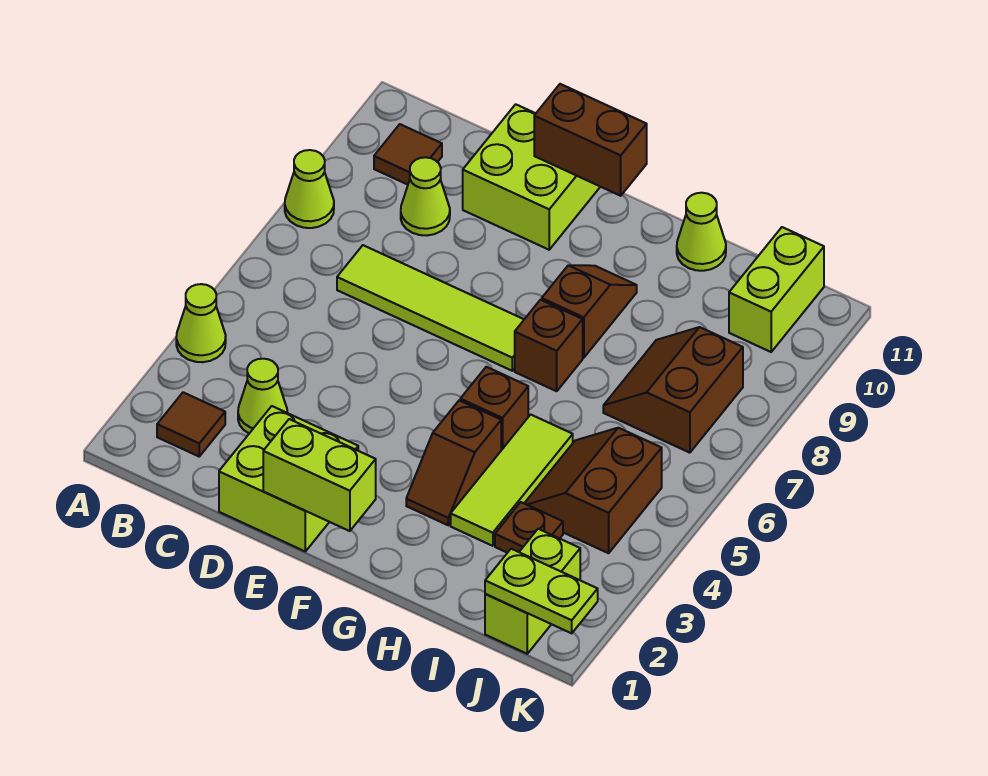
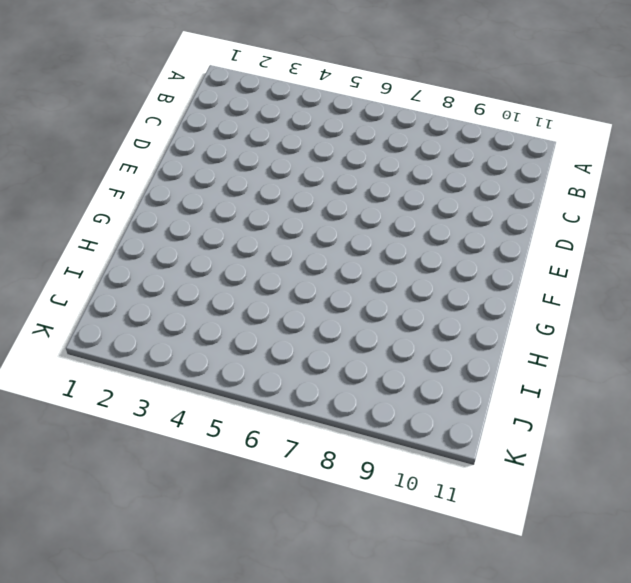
none -> lime cone A4 level 1
none -> lime cone A8 level 1
none -> brown tile B2 level 1

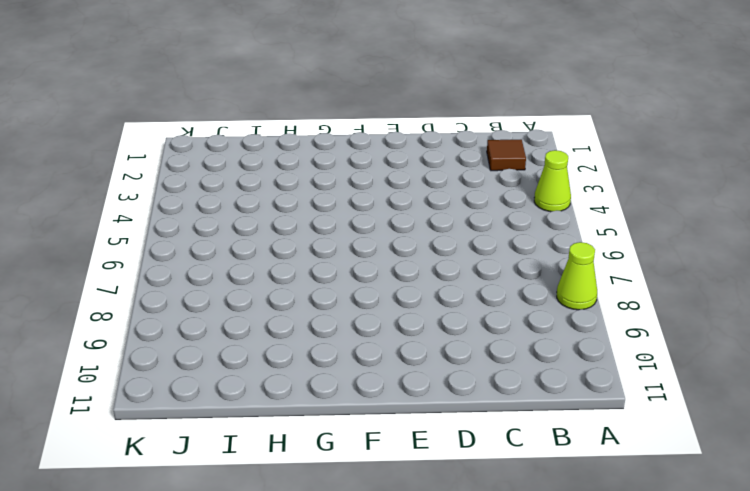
none -> brown tile B10 level 1
none -> lime cone C3 level 1
none -> lime tile C7:F7 level 1

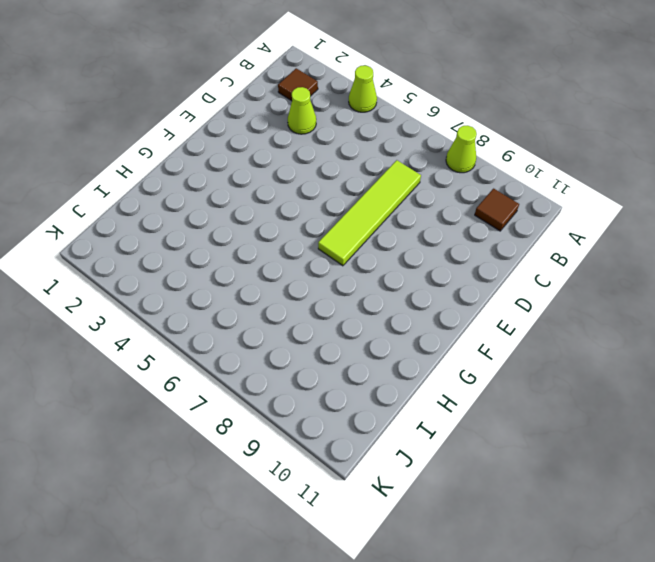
none -> lime cone C9 level 1
none -> lime brick D1:E2 level 1
none -> lime brick D10:E11 level 1

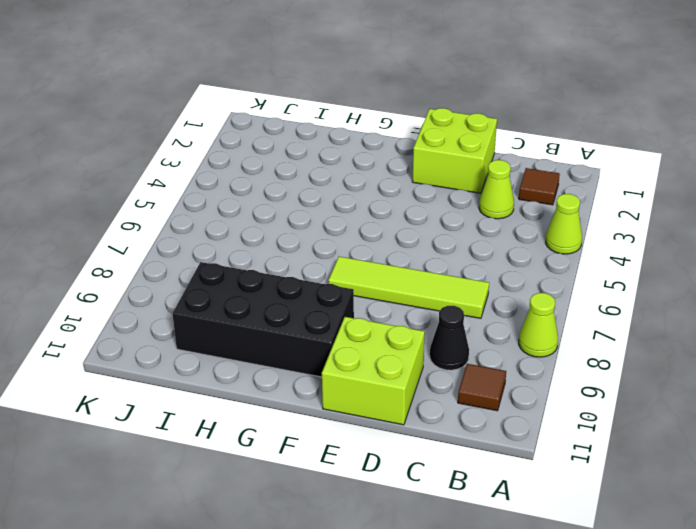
black cone C9 level 1 -> lime cone C9 level 1
black brick F9:I10 level 1 -> brown slope G8:G9 level 1 top 8
none -> brown slope G3:G4 level 1 top 4
none -> brown brick G5 level 1
none -> brown brick G7 level 1

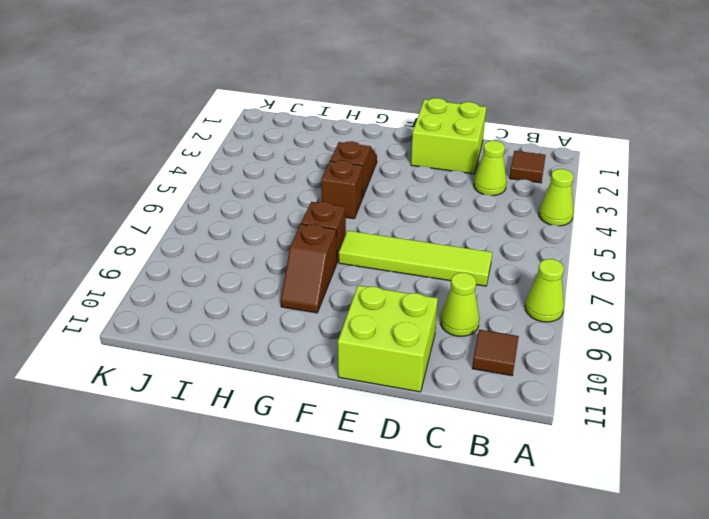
none -> lime tile H3:H5 level 1
none -> lime cone H11 level 1
none -> brown plate I3 level 1

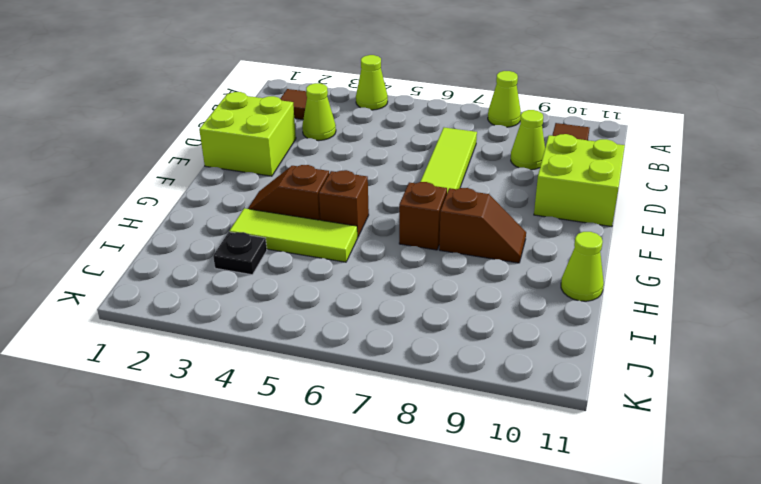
black plate I3 level 1 -> brown plate I3 level 1
none -> brown slope I4:J5 level 1 top J
none -> brown slope I7:J8 level 1 top J
none -> lime brick J1:J2 level 1

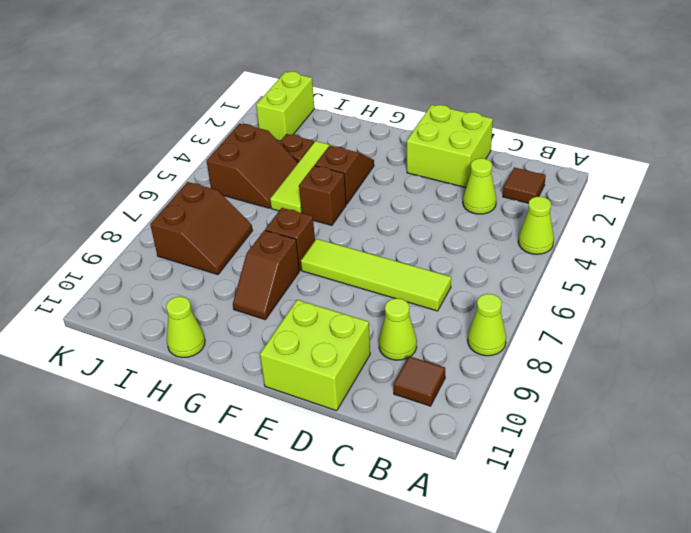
none -> lime brick J10:J11 level 1
none -> lime brick E1:F1 level 2
none -> brown brick E11:F11 level 2

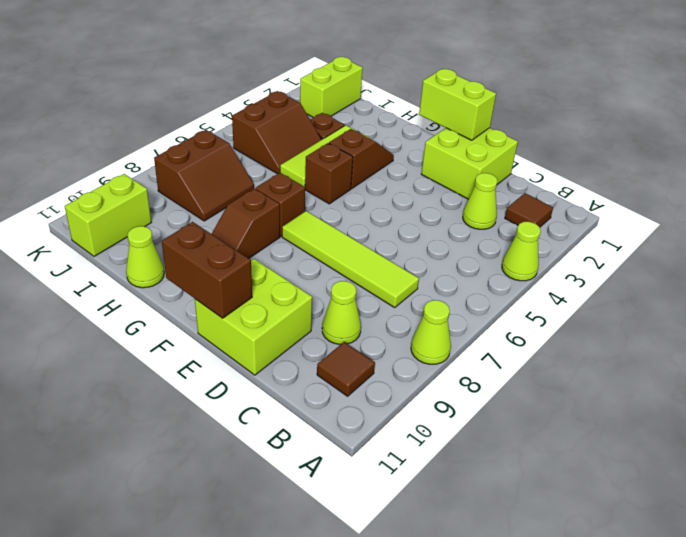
none -> lime plate J1:K1 level 2

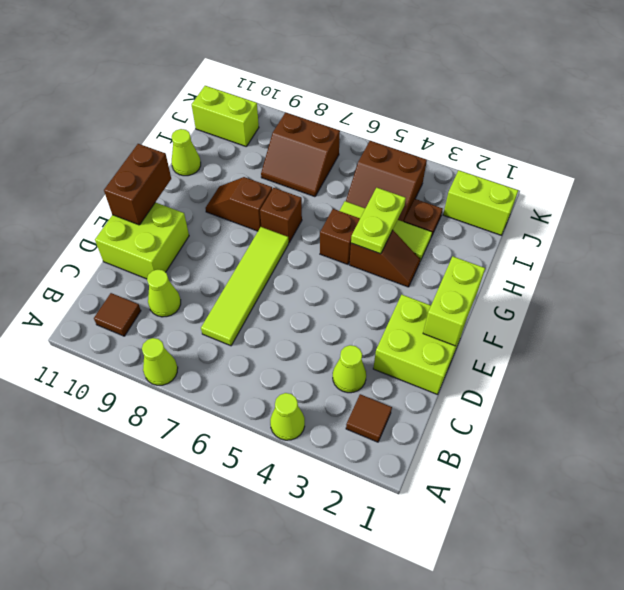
lime plate G4:H4 level 2 -> lime plate J1:K1 level 2

